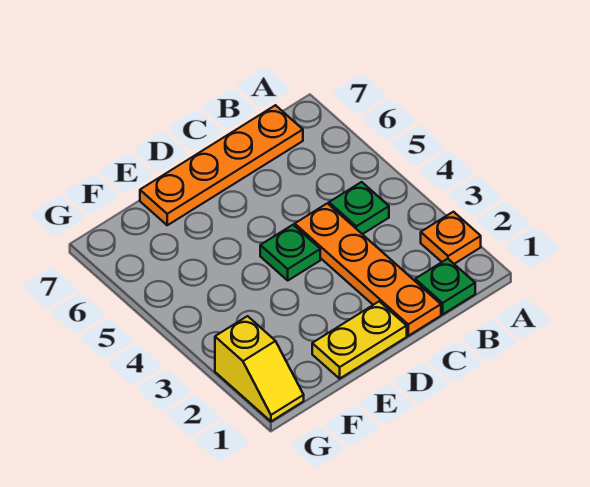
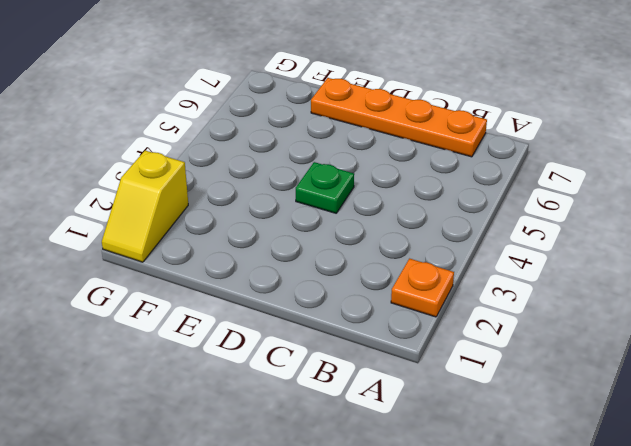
none -> green plate B1 level 1
none -> green plate B4 level 1

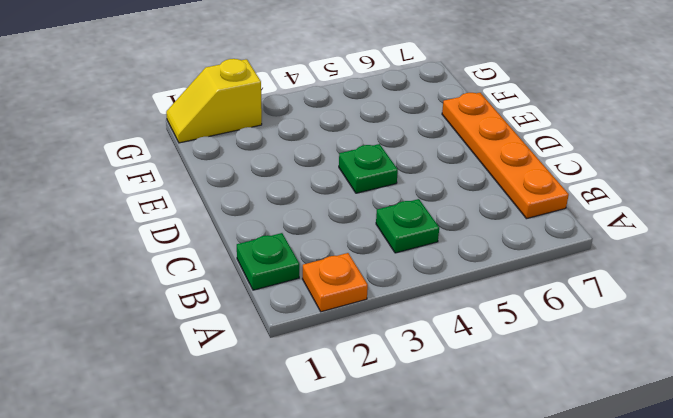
none -> orange plate C1:C4 level 1
none -> yellow plate D1:E1 level 1

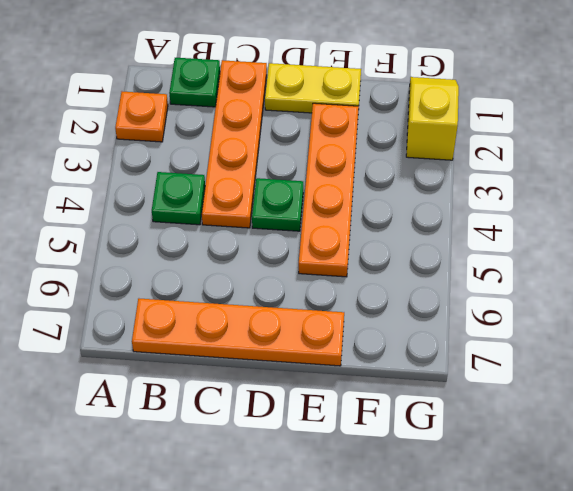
orange plate E2:E5 level 1 -> none

